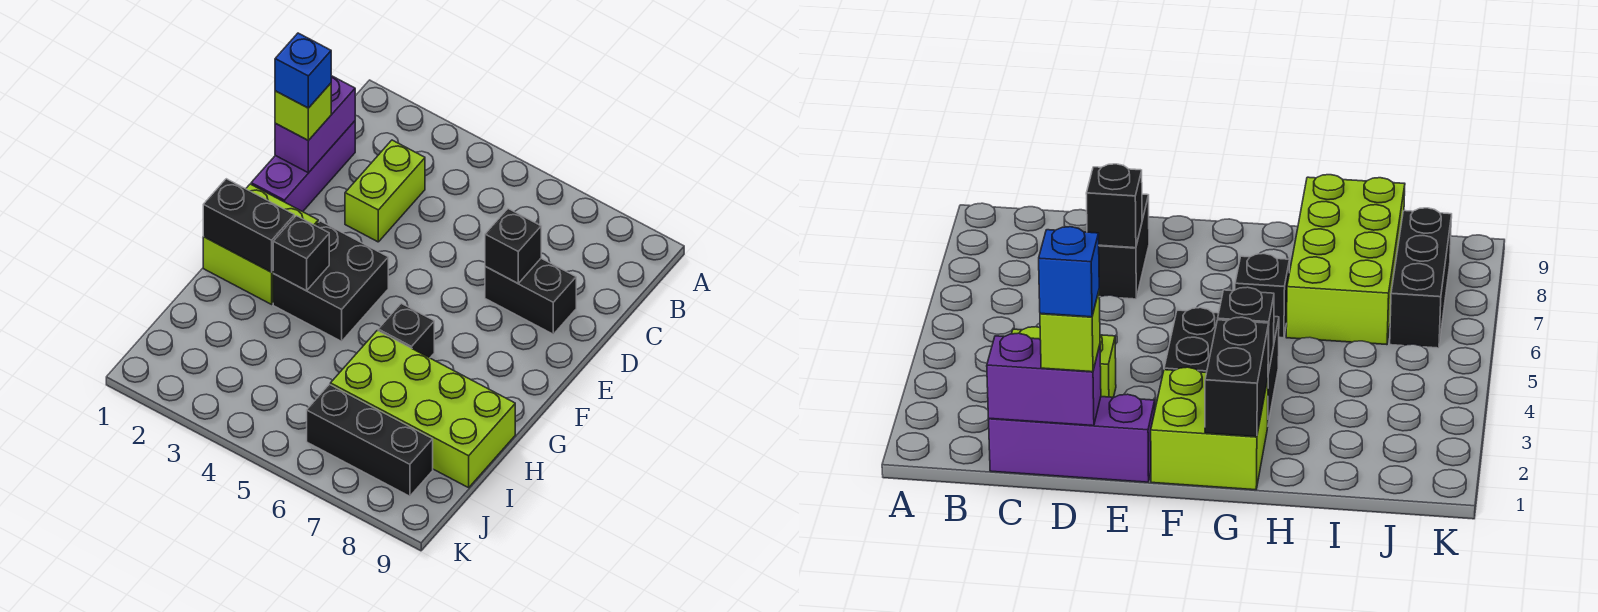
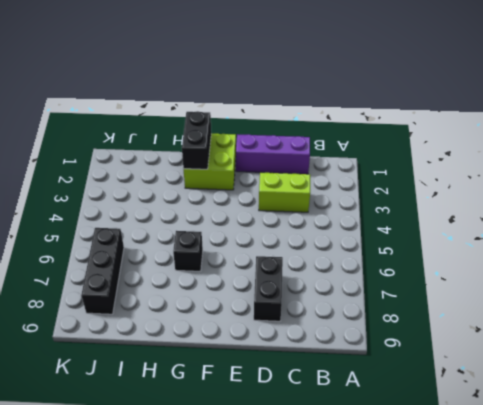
none -> black brick F3:G4 level 1
none -> lime brick H6:I9 level 1
none -> purple brick C1:D1 level 2

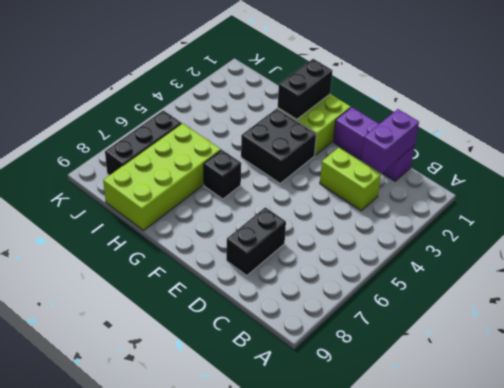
purple brick C1:C2 level 2 -> purple brick C1:D1 level 2
none -> black brick D7 level 2
none -> black brick G3 level 2
none -> lime brick D1 level 3

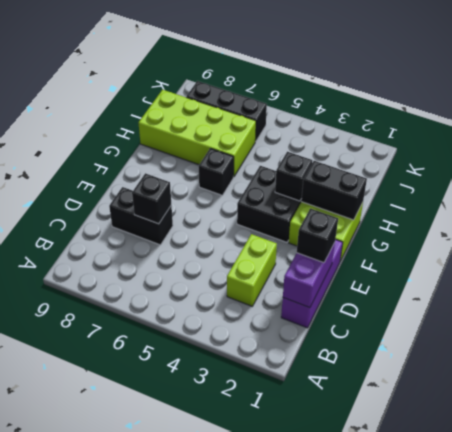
black brick D1 level 3 -> lime brick D1 level 3
none -> blue brick D1 level 4

